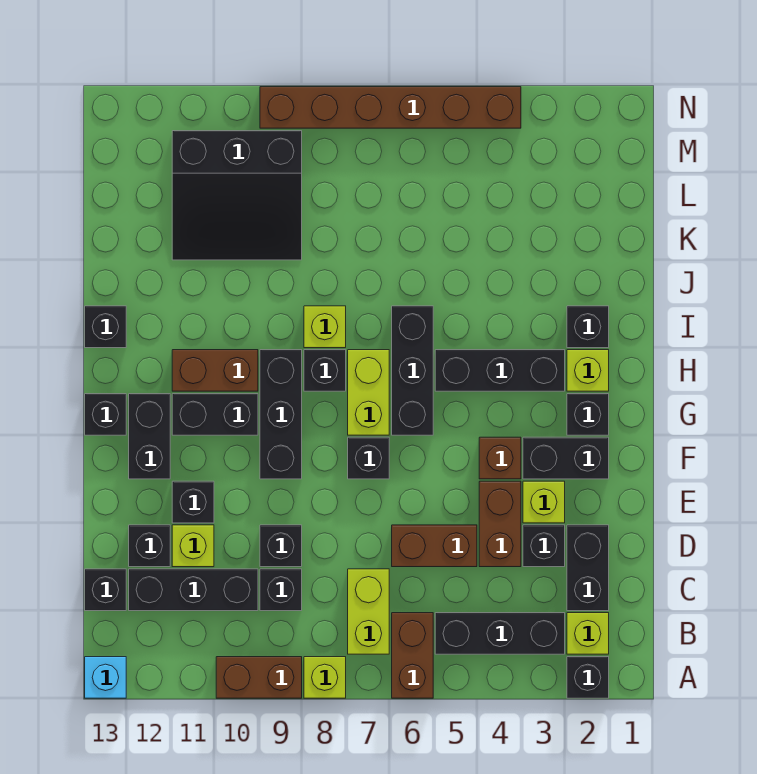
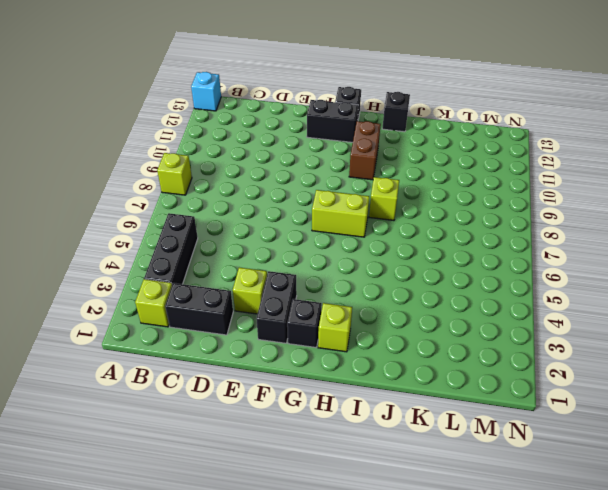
none -> black brick A2 level 1
none -> brown brick A6:B6 level 1
none -> brown brick A9:A10 level 1
none -> lime brick B7:C7 level 1

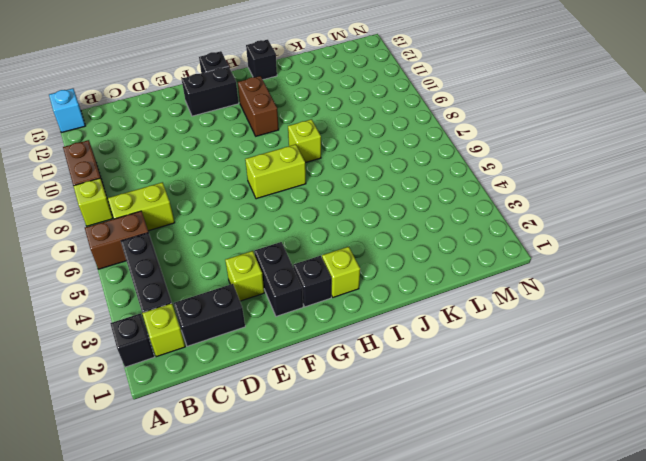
none -> black brick C9 level 1
none -> black brick C10:C12 level 1
none -> black brick C13 level 1
none -> black brick D3 level 1

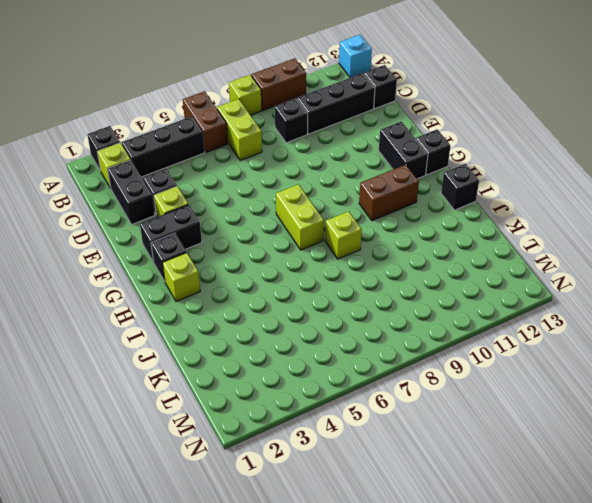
none -> brown brick D4:E4 level 1
none -> brown brick D5:D6 level 1
none -> black brick D9 level 1
none -> lime brick D11 level 1

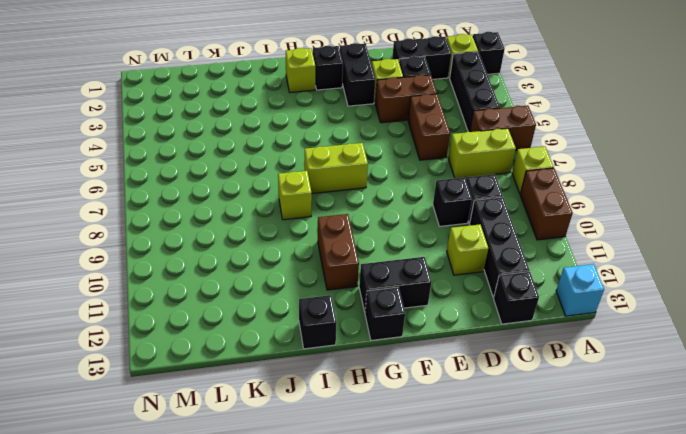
none -> black brick D12 level 1
none -> black brick E11 level 1
none -> brown brick F4 level 1
none -> black brick F7 level 1

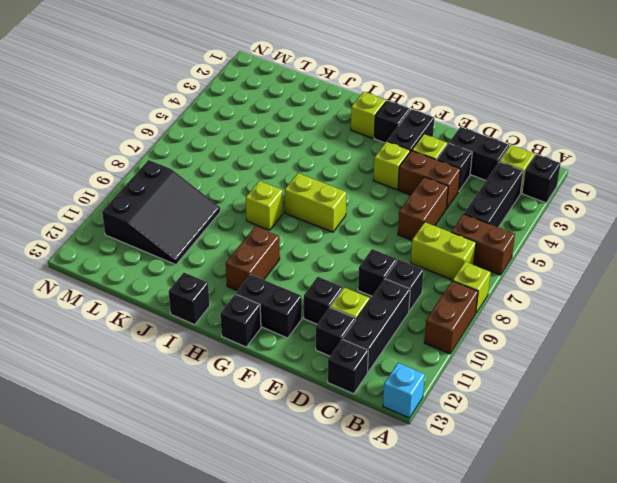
lime brick F4 level 1 -> brown brick F4 level 1
none -> black brick F7 level 1
none -> black brick F9:H9 level 1
none -> black brick G6:I6 level 1
none -> black brick G10:G11 level 1

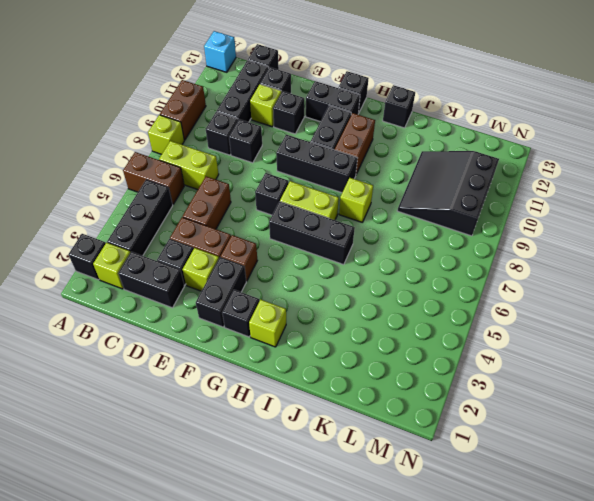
none -> black brick H3:H5 level 1
none -> black brick H8 level 1
none -> black brick I2 level 1
none -> brown brick N4:N9 level 1

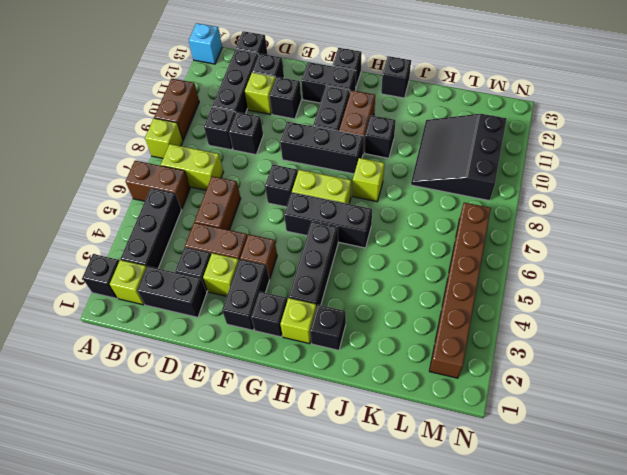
black brick I10 level 1 -> black brick H8 level 1
brown brick M2:M7 level 1 -> brown brick N4:N9 level 1

